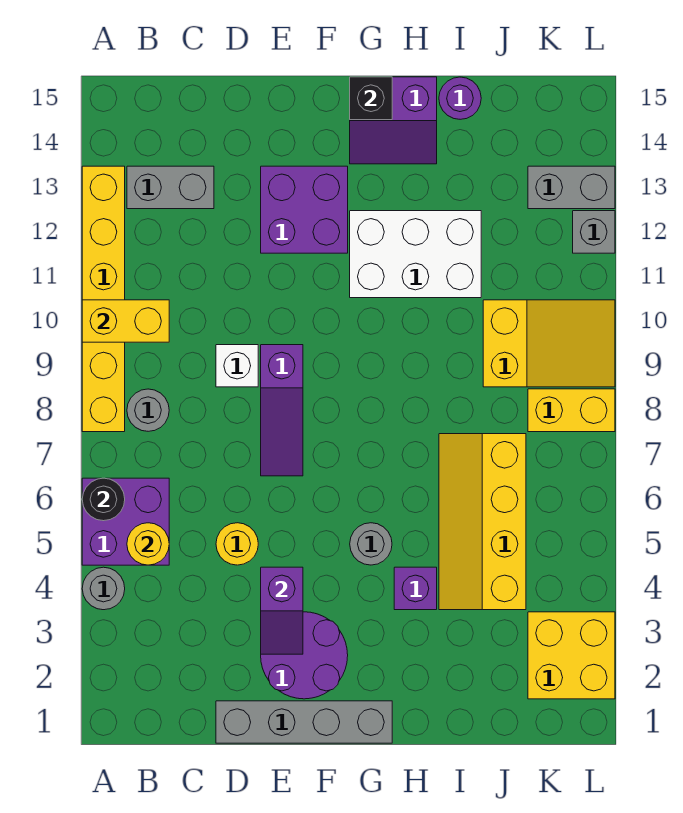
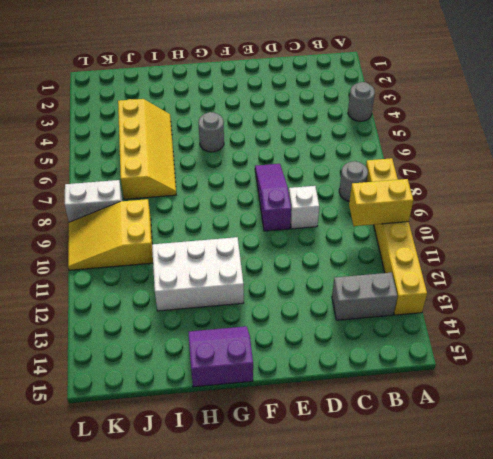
white brick K8:L8 level 1 -> yellow brick K8:L8 level 1
none -> purple brick A5:B6 level 1
none -> grey brick D1:G1 level 1
none -> yellow round brick D5 level 1

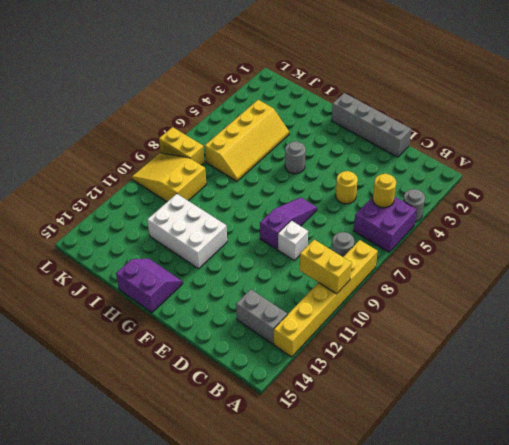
none -> purple round brick E2:F3 level 1
none -> purple brick E12:F13 level 1
none -> purple brick H4 level 1

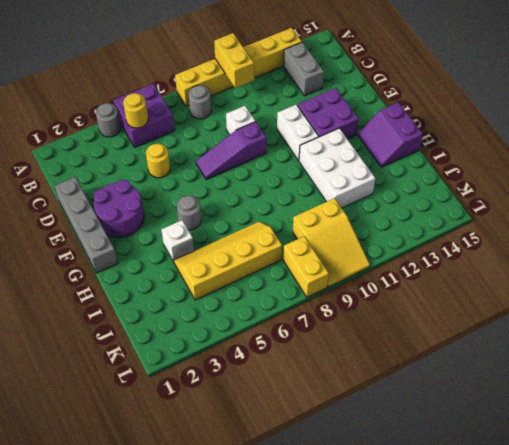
white brick E11:F11 level 1 -> none
white brick H4 level 1 -> purple brick H4 level 1
none -> purple round brick I15 level 1
none -> yellow brick K2:L3 level 1
none -> grey brick K13:L13 level 1

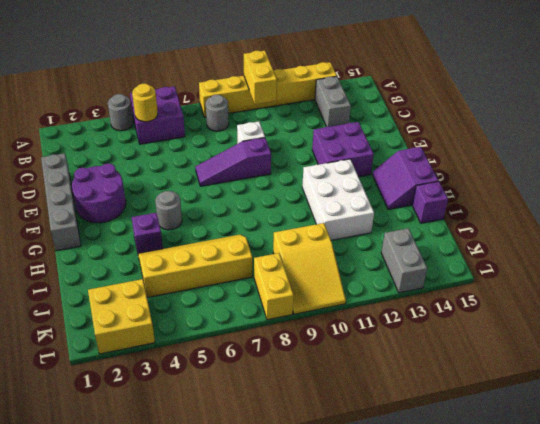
purple brick I15 level 1 -> purple round brick I15 level 1
none -> yellow round brick D5 level 1
none -> grey brick L12 level 1
none -> black round brick A6 level 2

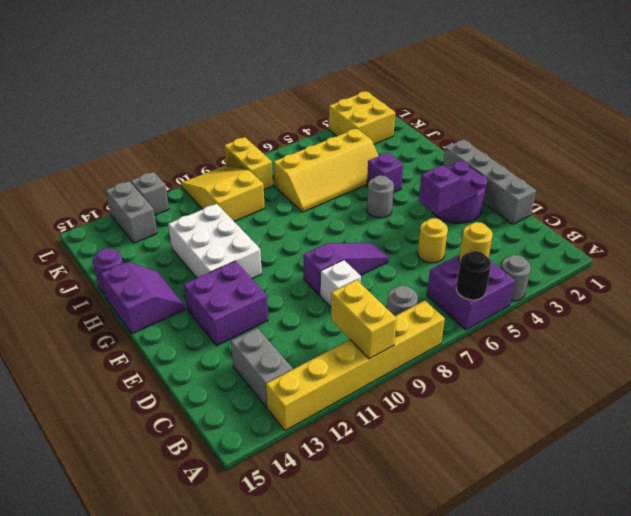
none -> black brick G15 level 2

